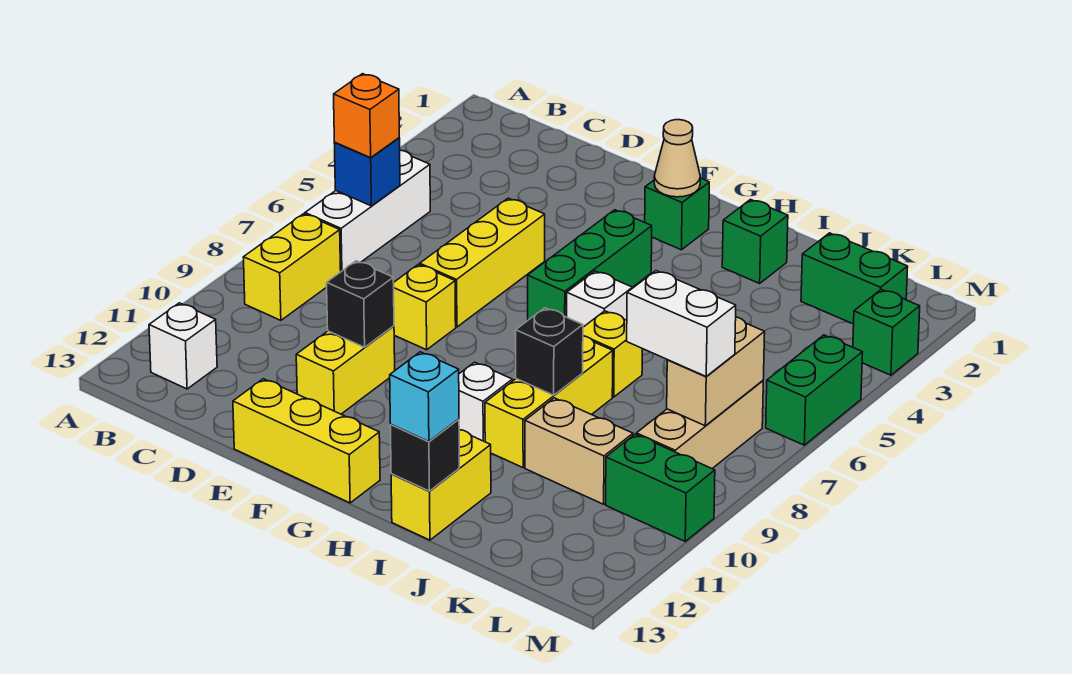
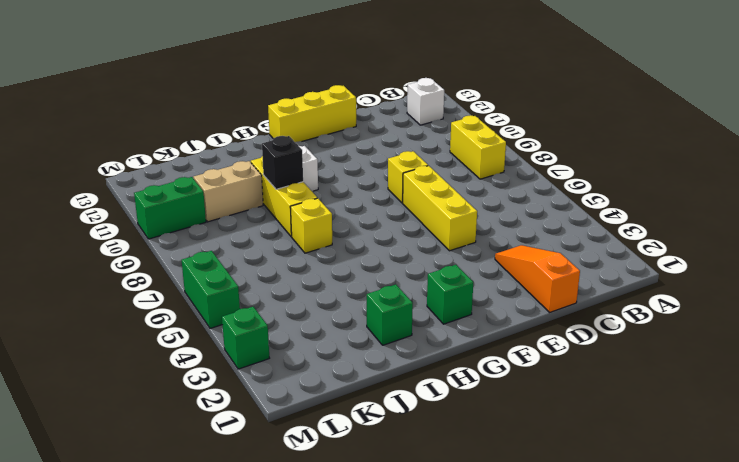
orange slope D1:D3 level 1 top 1 -> none
none -> white brick B5:B7 level 1
none -> yellow brick E10:E11 level 1
none -> green brick G4:G6 level 1
none -> white brick H6 level 1

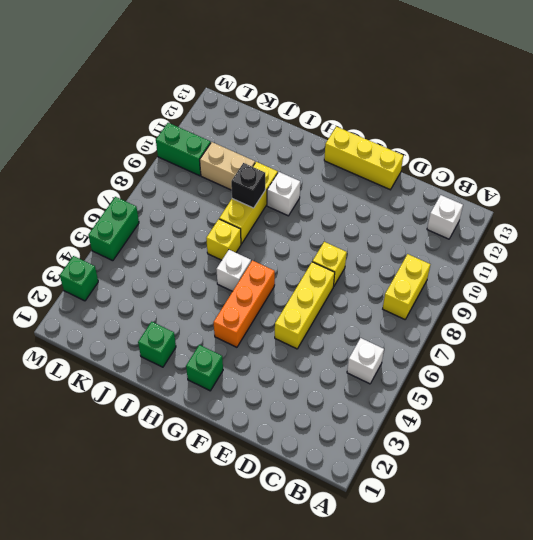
white brick B5 level 1 -> white brick B5:B7 level 1
orange brick G4:G6 level 1 -> green brick G4:G6 level 1
none -> yellow brick E10:E11 level 1
none -> yellow brick I12:I13 level 1
none -> green brick K2:L2 level 1
none -> tan brick L7:L9 level 1

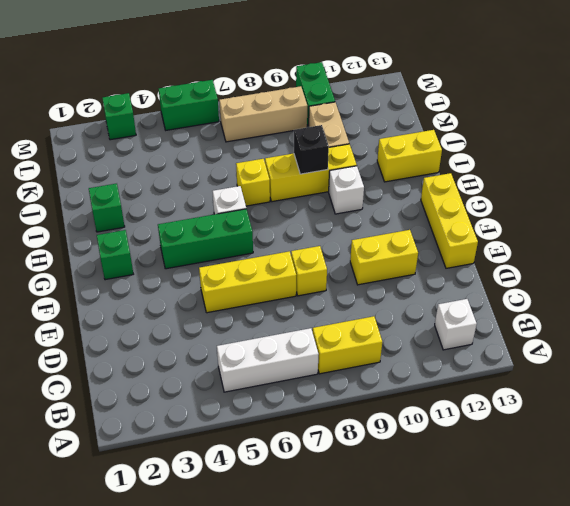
none -> green brick K2:L2 level 1
none -> blue brick B6 level 2
none -> black brick E10 level 2
none -> tan cone G2 level 2

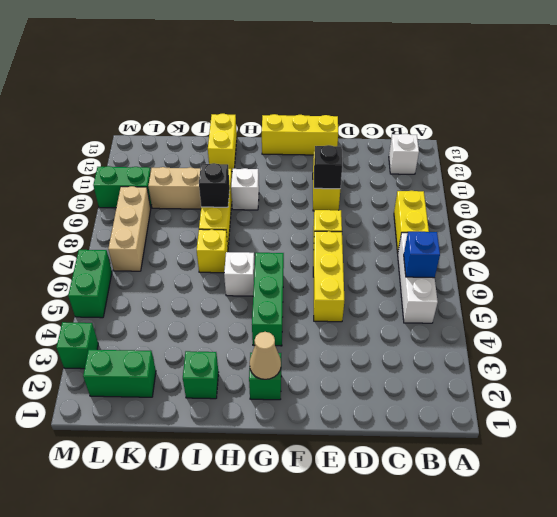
none -> black brick I13 level 2
none -> tan brick L7:L8 level 2
none -> orange brick B6 level 3
none -> cyan brick I13 level 3

